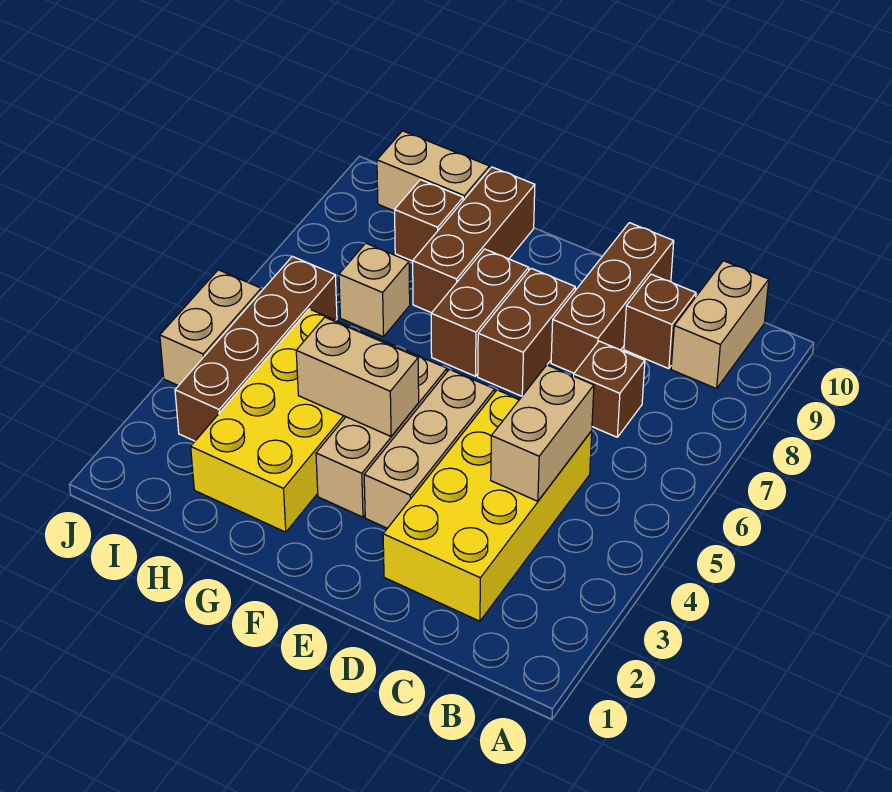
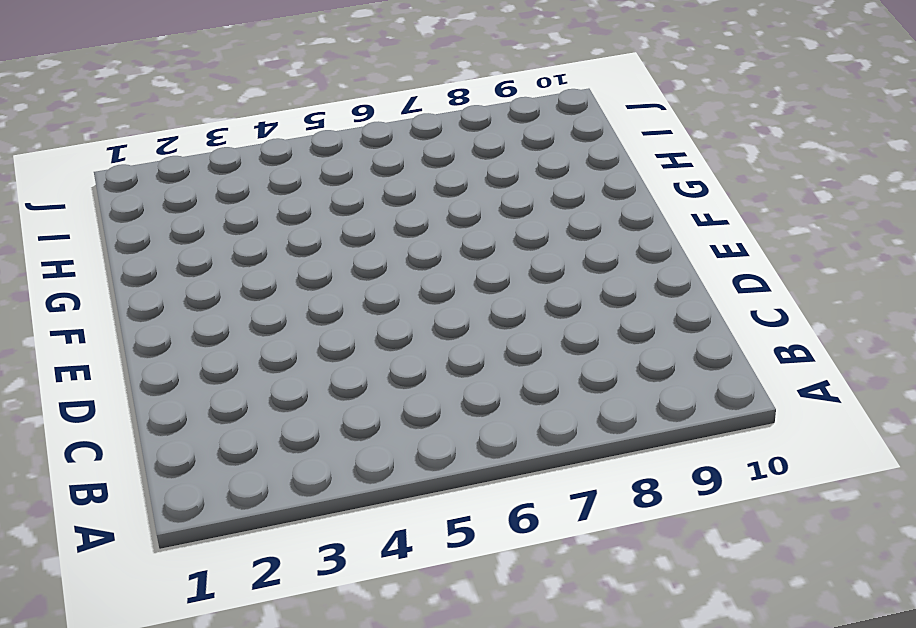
none -> tan brick B9:B10 level 1
none -> yellow brick C2:D5 level 1
none -> brown brick C7 level 1

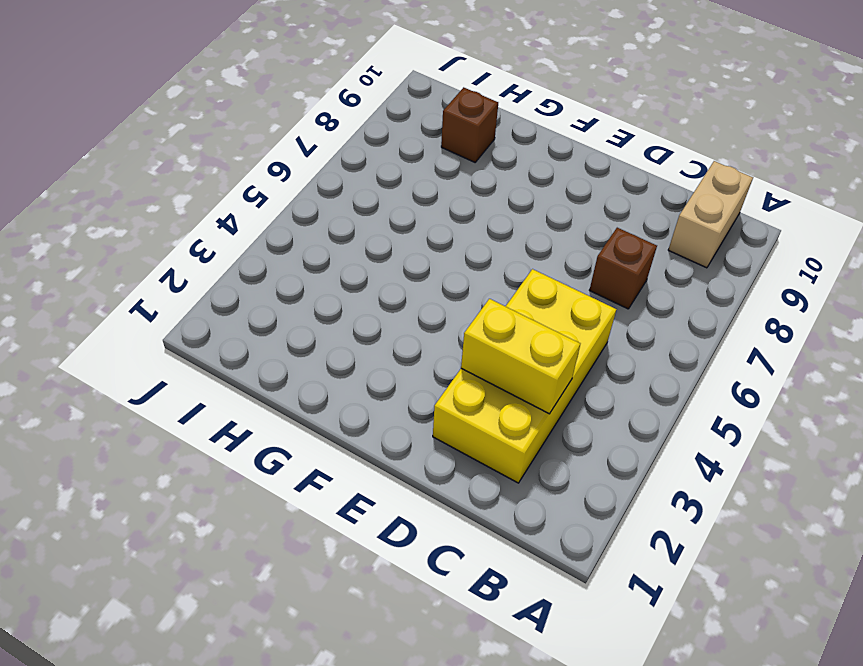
yellow brick C3:D3 level 2 -> none
none -> brown brick C9 level 1
none -> brown brick D8:D10 level 1
none -> tan brick E3:E5 level 1

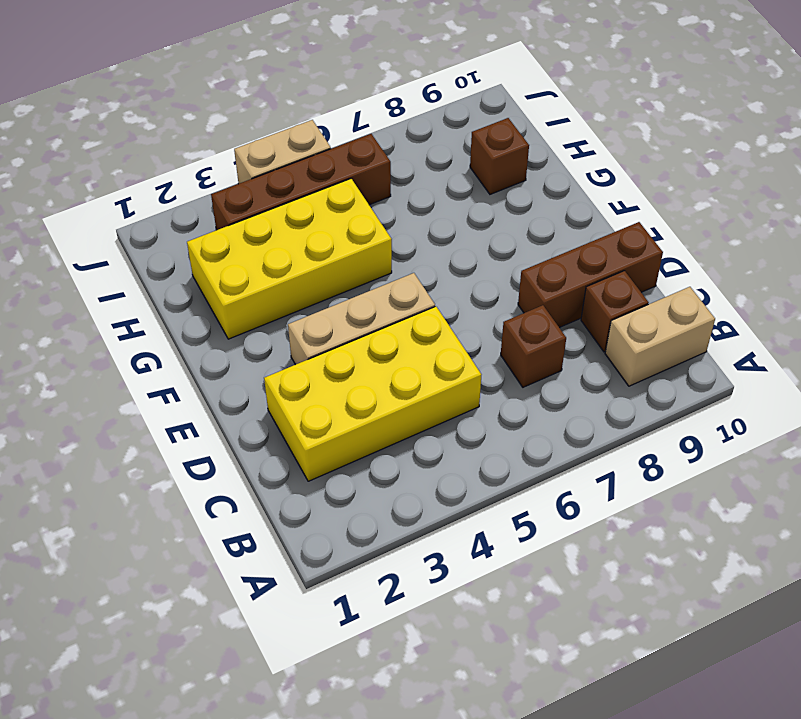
none -> brown brick E7:E8 level 1
none -> tan brick F3:F5 level 1
none -> brown brick F7:F8 level 1

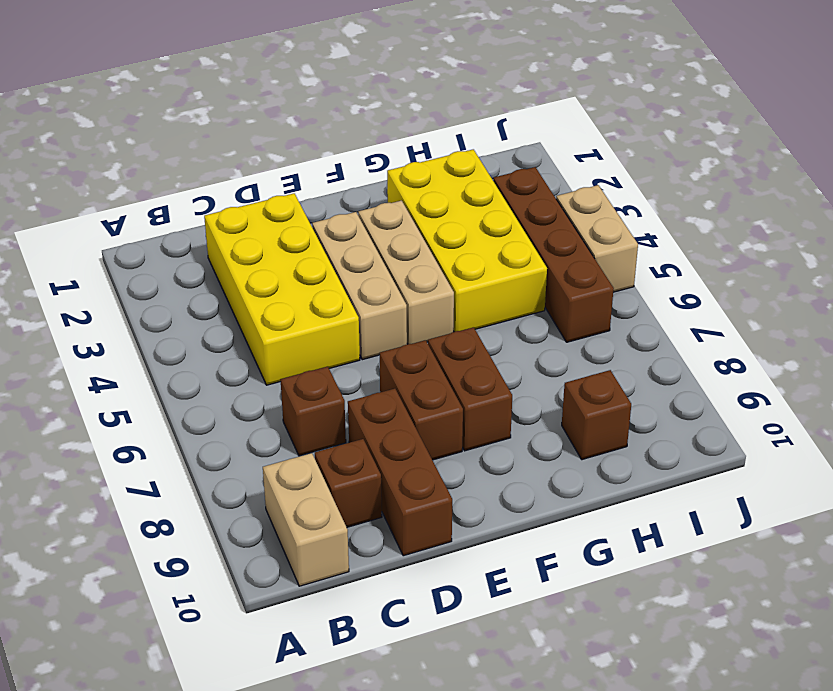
none -> brown brick G8:G10 level 1
none -> tan brick H7 level 1
none -> tan brick H10:I10 level 1

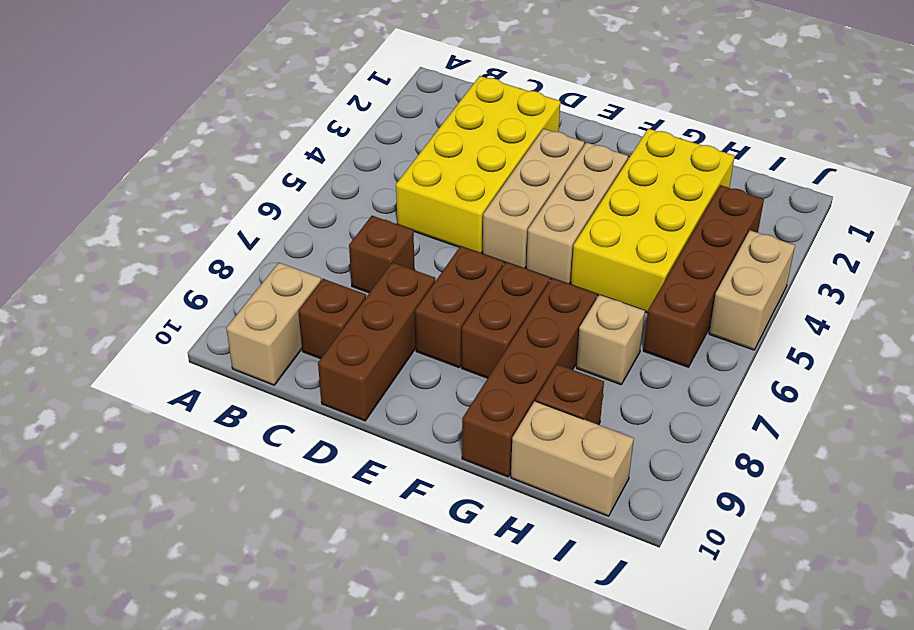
brown brick G7:G10 level 1 -> brown brick G8:G10 level 1
none -> tan brick C4:C5 level 2
none -> tan brick F4:G4 level 2

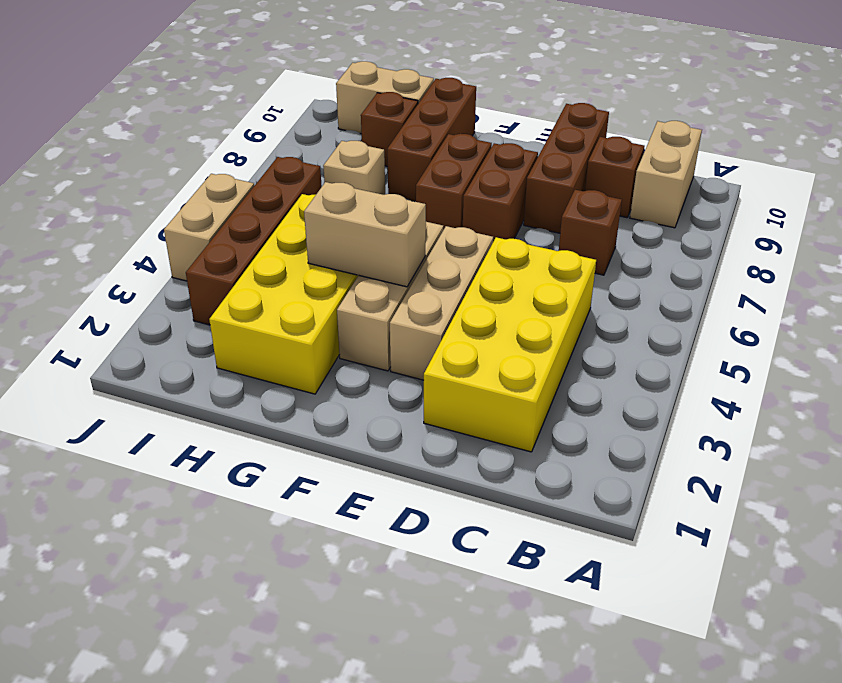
none -> tan brick C4:C5 level 2

